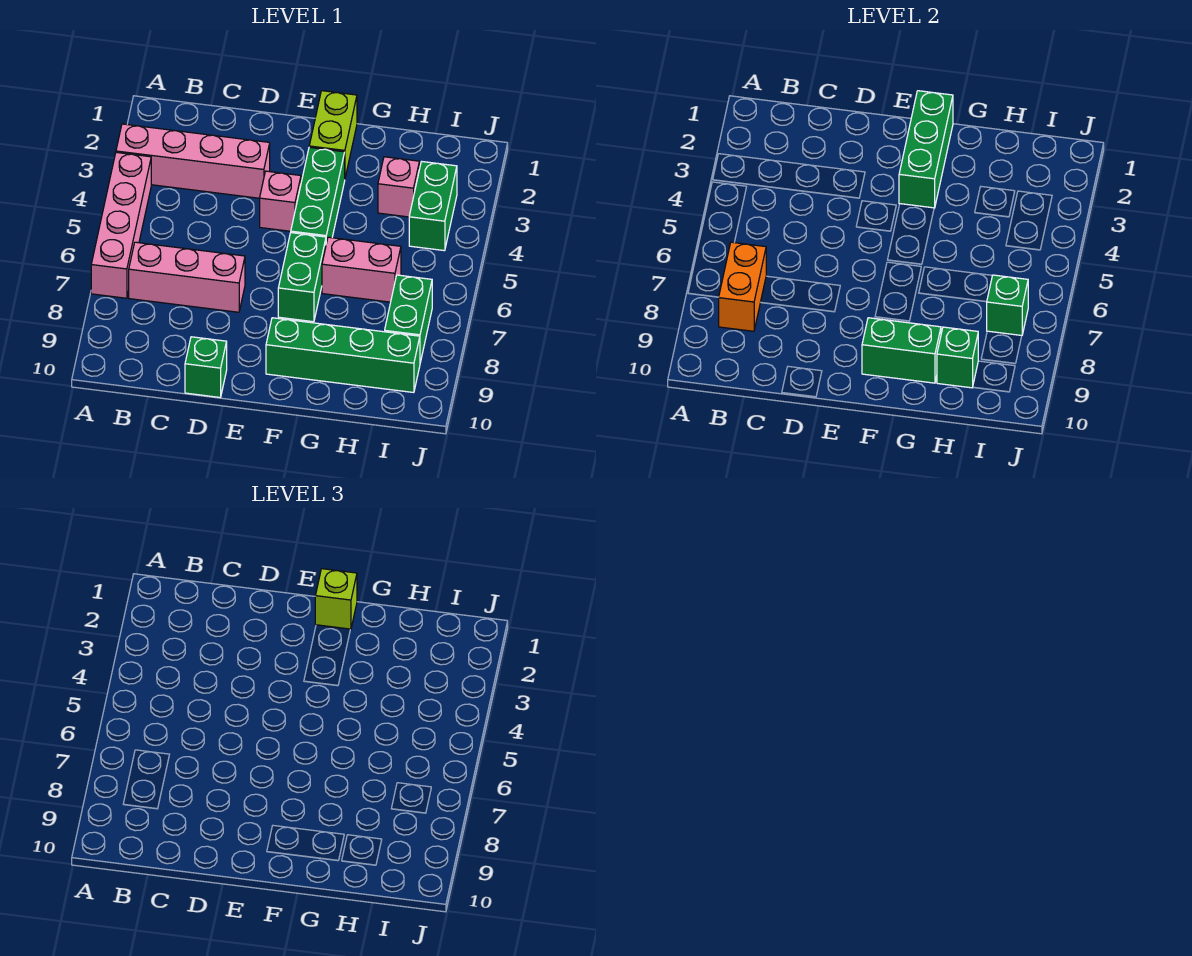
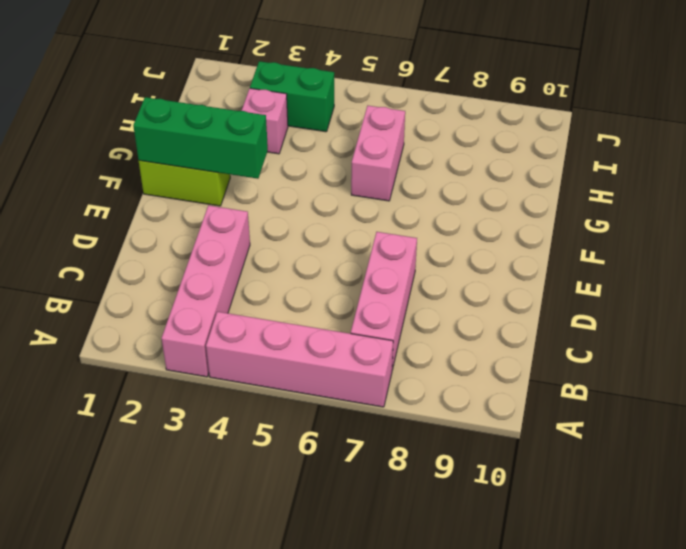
none -> green brick D10 level 1
none -> pink brick E4 level 1
none -> green brick F3:F5 level 1

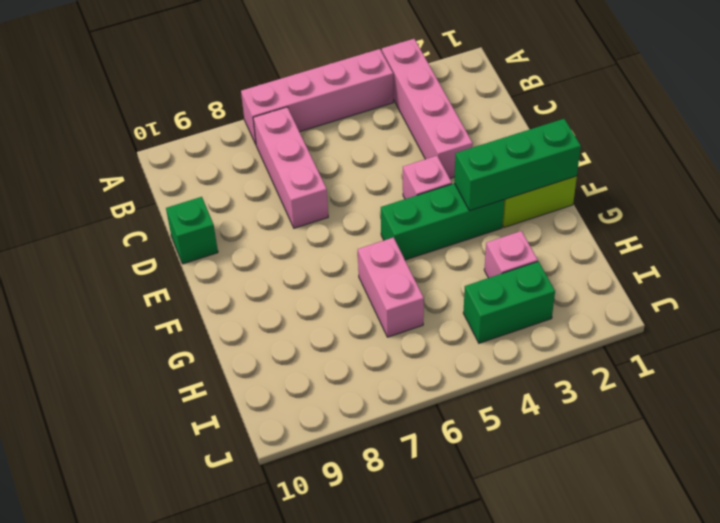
none -> green brick F6:F7 level 1
none -> green brick F9:I9 level 1
none -> green brick I7:I8 level 1

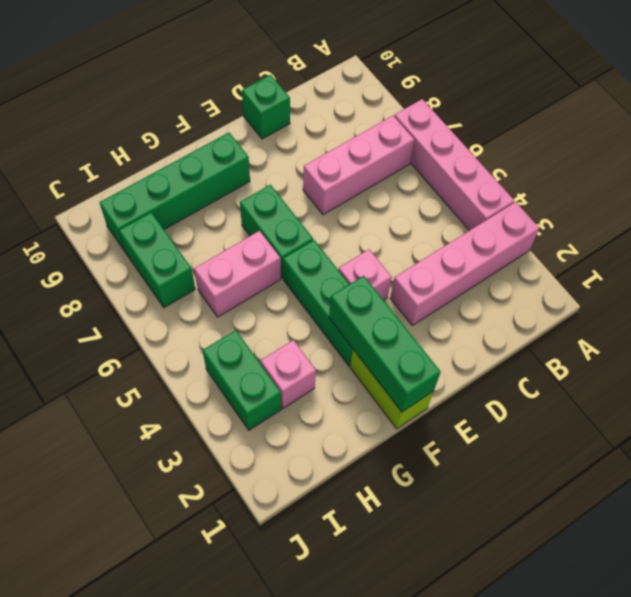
none -> orange brick B7:B8 level 2
none -> green brick F9:G9 level 2
none -> green brick H9 level 2

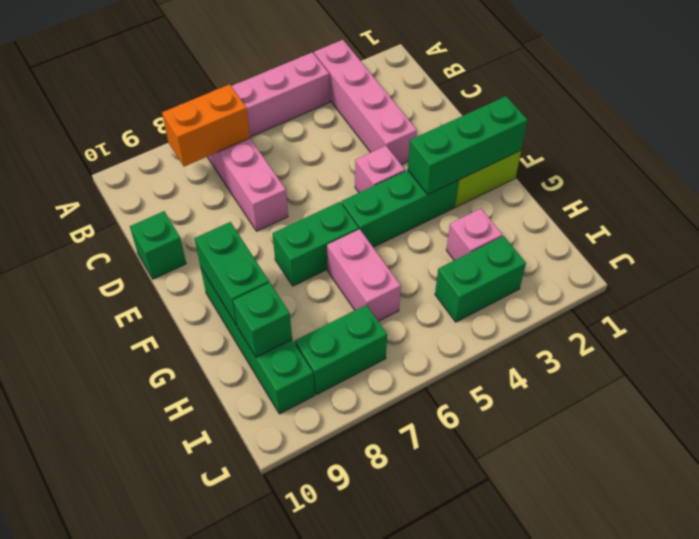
none -> green brick I7 level 2
none -> lime brick F1 level 3

